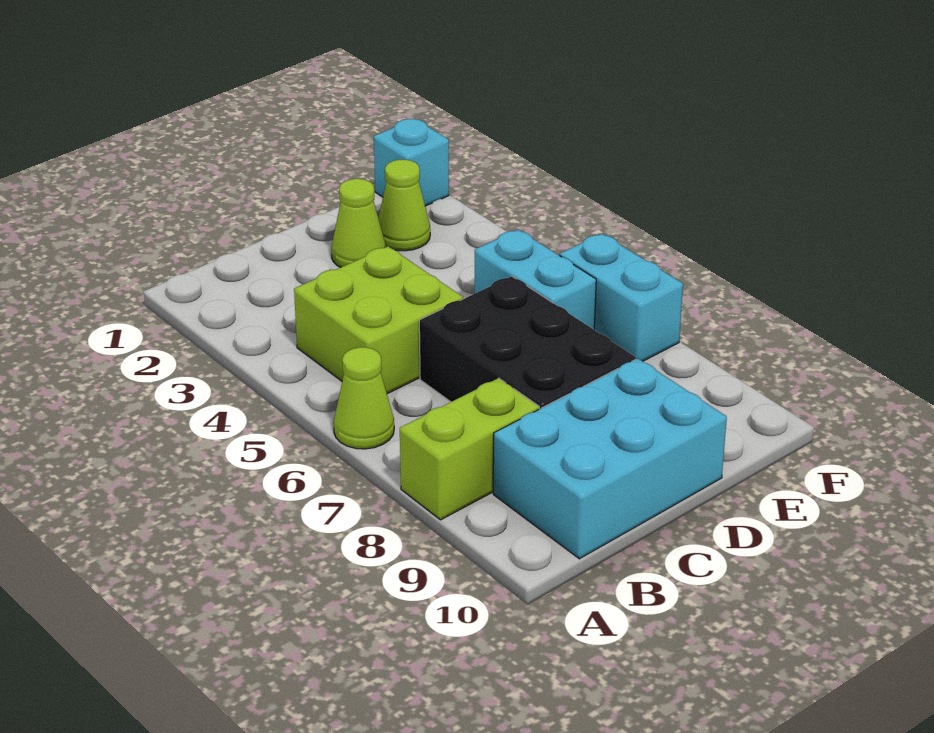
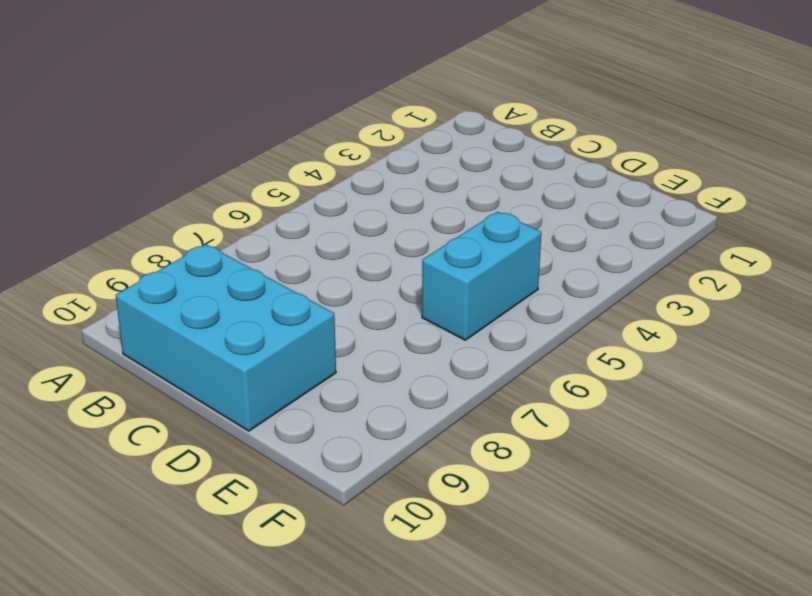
none -> lime cone A6 level 1
none -> lime brick A8:B8 level 1

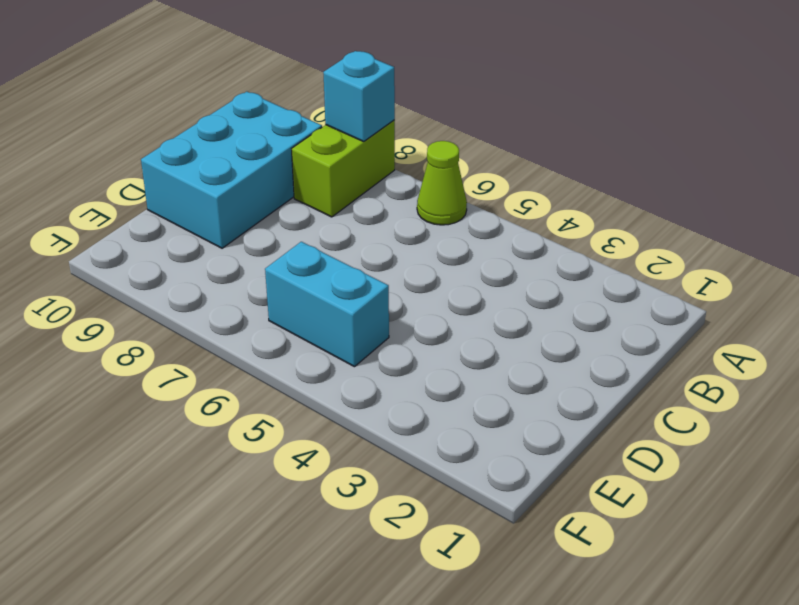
cyan brick A8 level 2 -> cyan brick F1 level 1
none -> lime brick B4:C5 level 1
none -> black brick C6:D8 level 1

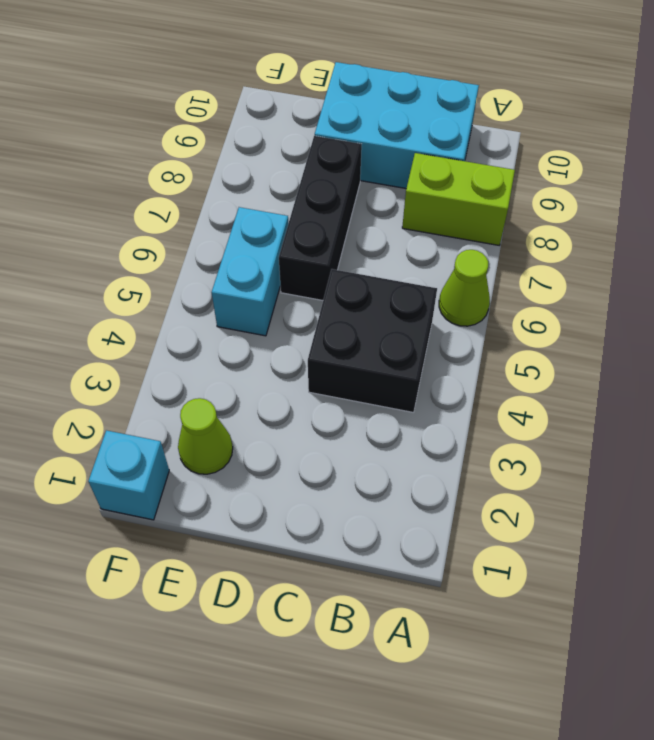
black brick B4:C5 level 1 -> lime brick B4:C5 level 1
black brick D6:D8 level 1 -> black brick C6:D8 level 1
none -> lime cone D2 level 1
none -> cyan brick F6:F7 level 1

